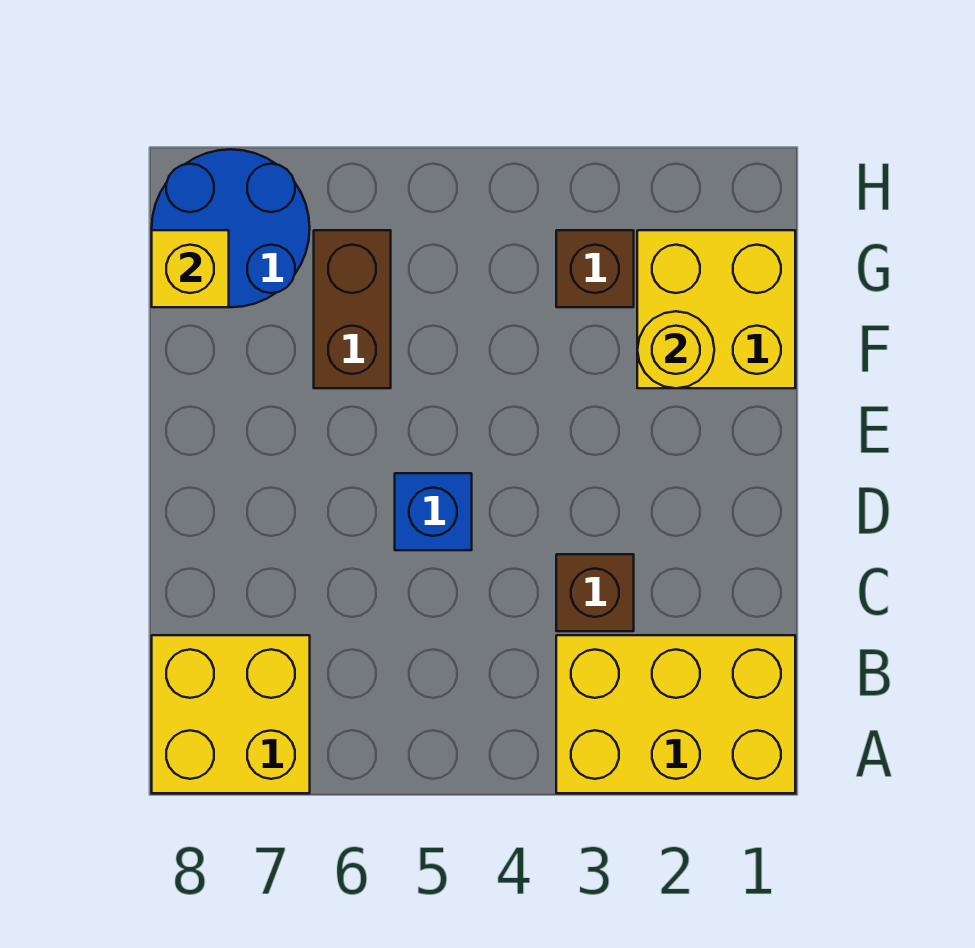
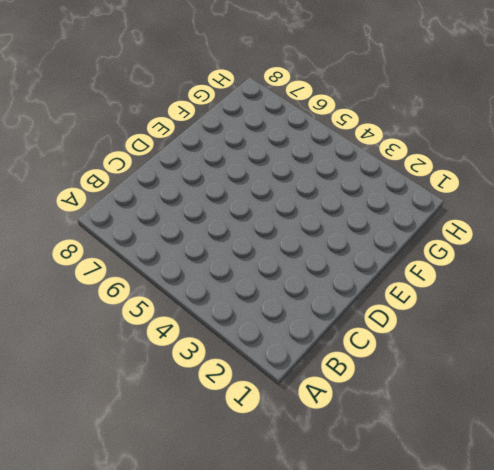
none -> yellow brick A1:B3 level 1
none -> yellow brick A7:B8 level 1

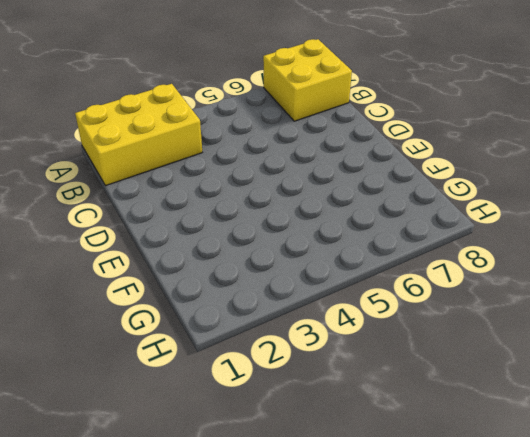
none -> brown brick C3 level 1
none -> blue brick D5 level 1

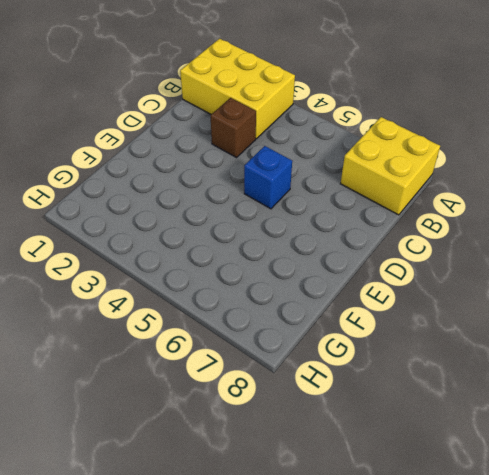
none -> yellow brick F1:G2 level 1
none -> brown brick F6:G6 level 1

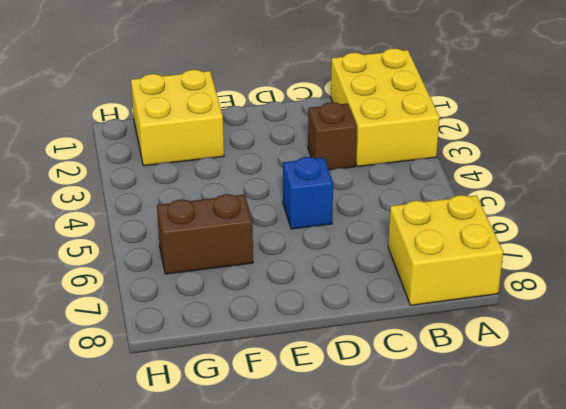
none -> brown brick G3 level 1
none -> blue round brick G7:H8 level 1

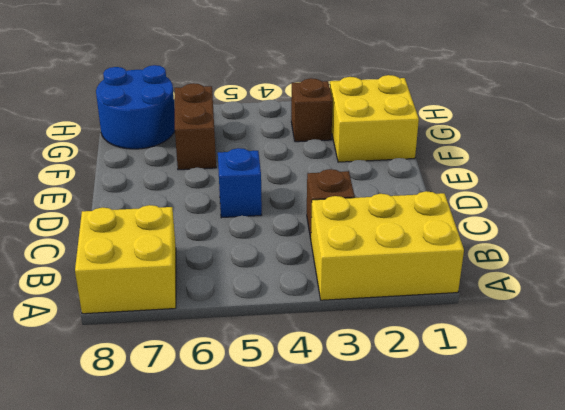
none -> yellow round brick F2 level 2
none -> yellow brick G8 level 2

